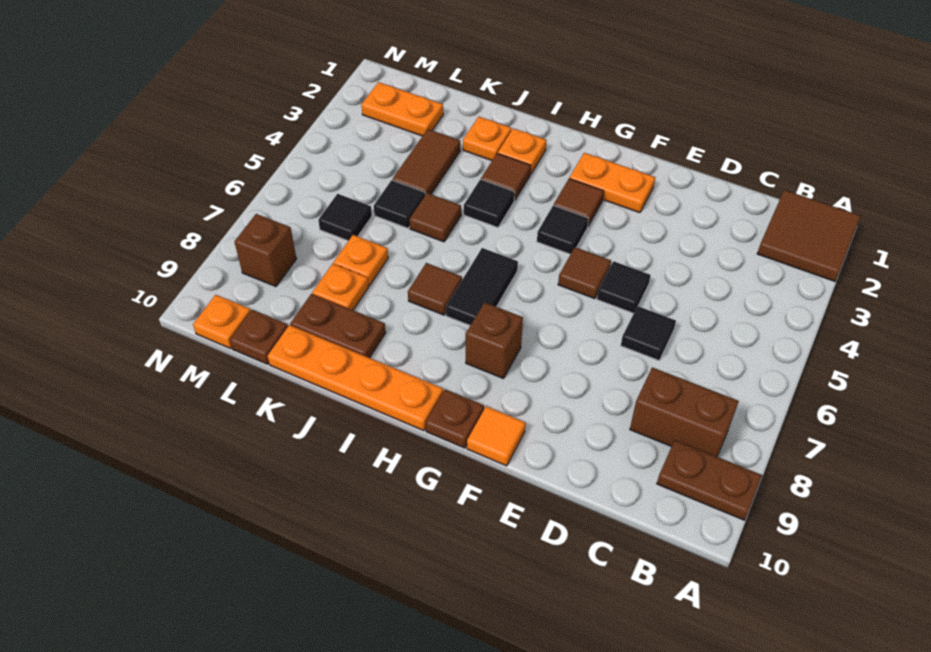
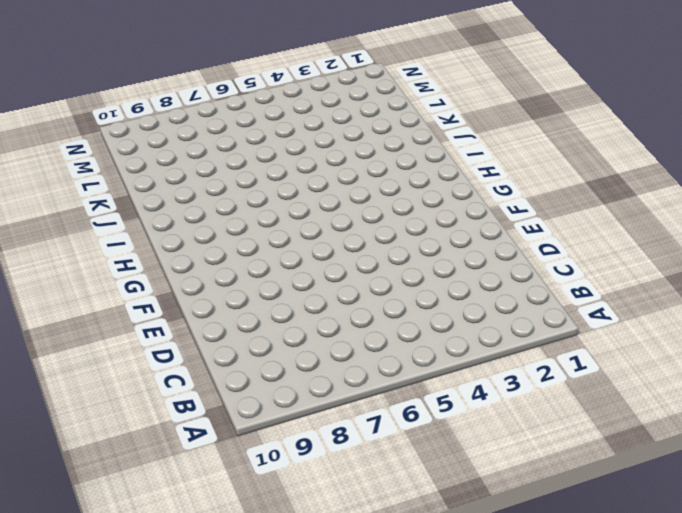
none -> brown tile A1:B2 level 1
none -> brown plate A9:B9 level 1
none -> brown brick B8:C8 level 1
none -> black tile D6 level 1

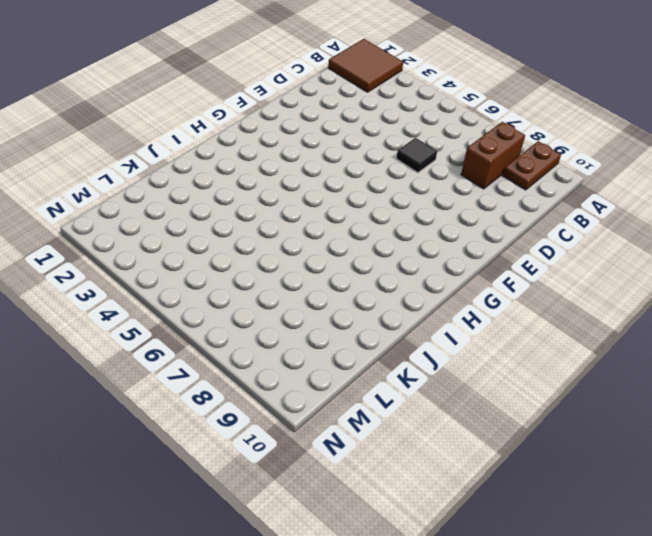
none -> black tile E5 level 1
none -> orange plate F2:G2 level 1
none -> brown tile F5 level 1
none -> orange tile F10 level 1

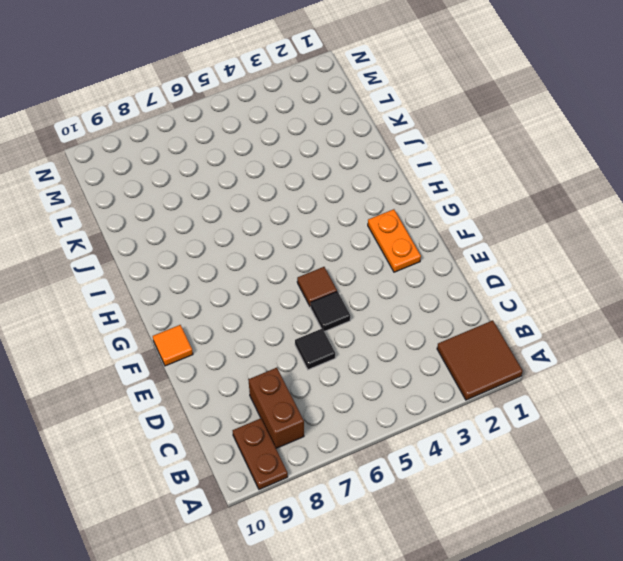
none -> brown tile G3 level 1
none -> black tile G4 level 1
none -> brown brick G8 level 1
none -> brown plate G10 level 1

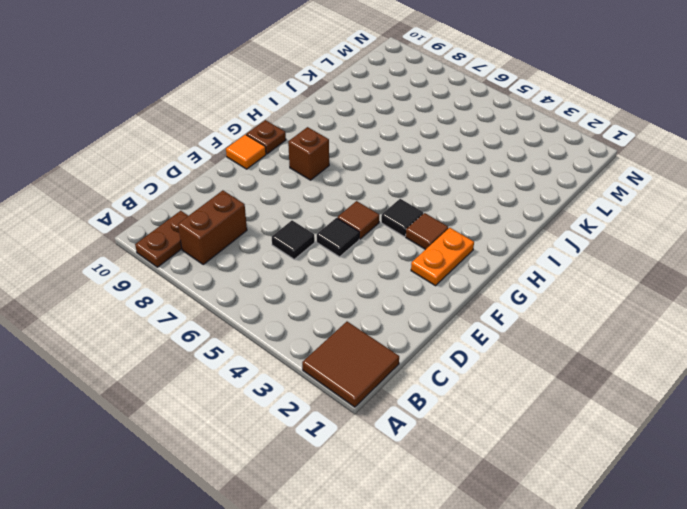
none -> black tile H6:H7 level 1
none -> orange plate H10:K10 level 1
none -> orange plate I2 level 1
none -> brown tile I3 level 1

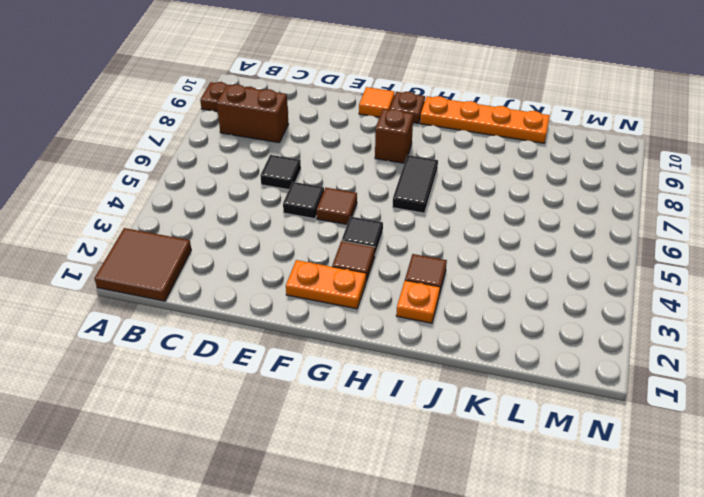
none -> black tile I4 level 1
none -> brown tile I7 level 1
none -> orange plate J2 level 1
none -> brown tile J5 level 1

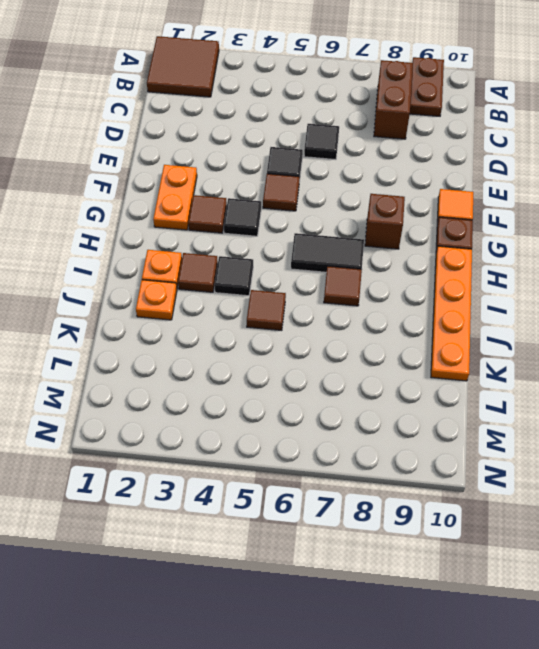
none -> brown plate J9:K9 level 1
none -> brown tile K3:K4 level 1
none -> black tile K5 level 1
none -> orange plate K7 level 1

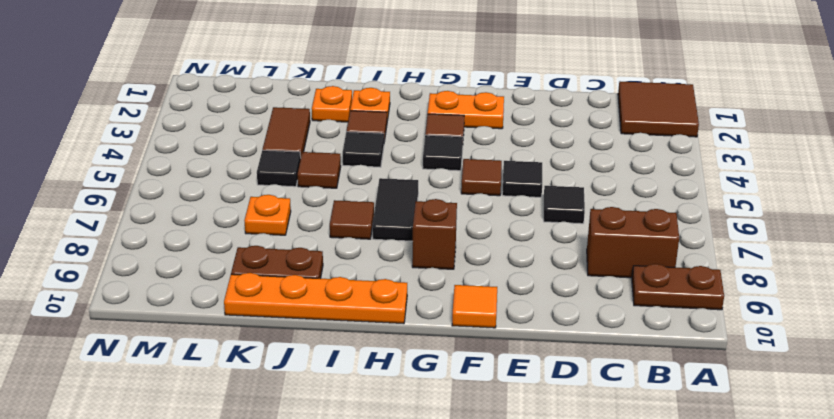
none -> brown plate G10 level 1
none -> orange plate K8 level 1
none -> orange plate L2:M2 level 1
none -> black tile L6 level 1

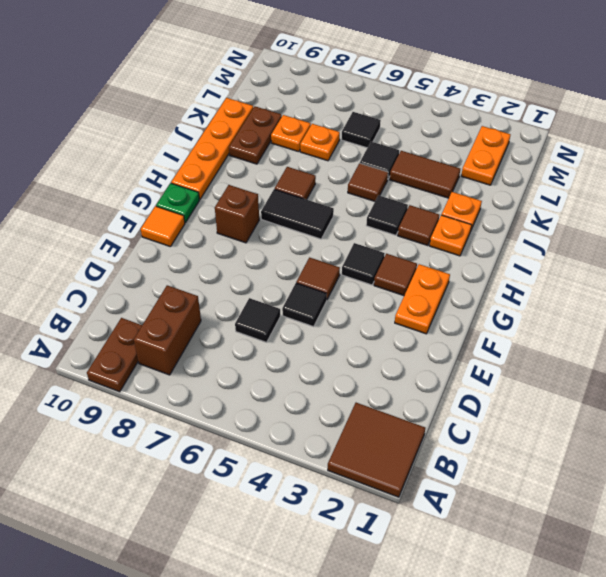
green plate G10 level 1 -> brown plate G10 level 1
none -> brown plate L10 level 1
none -> brown brick M8 level 1
none -> orange plate M10 level 1

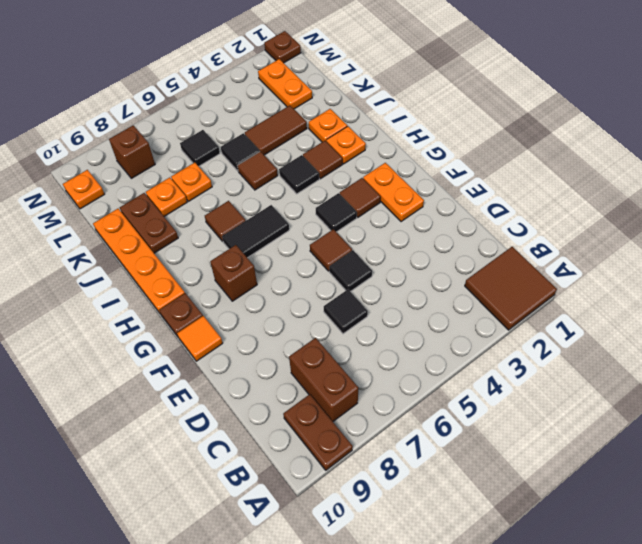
brown plate N1 level 1 -> brown plate L10 level 1

